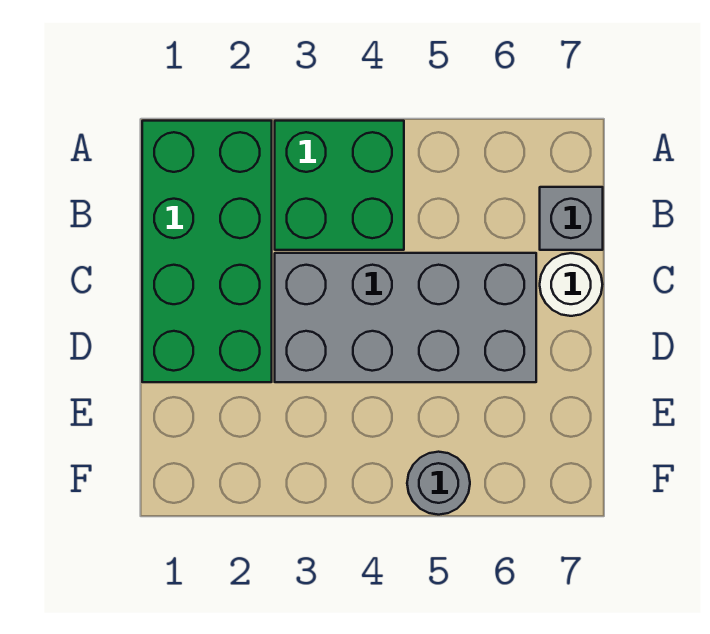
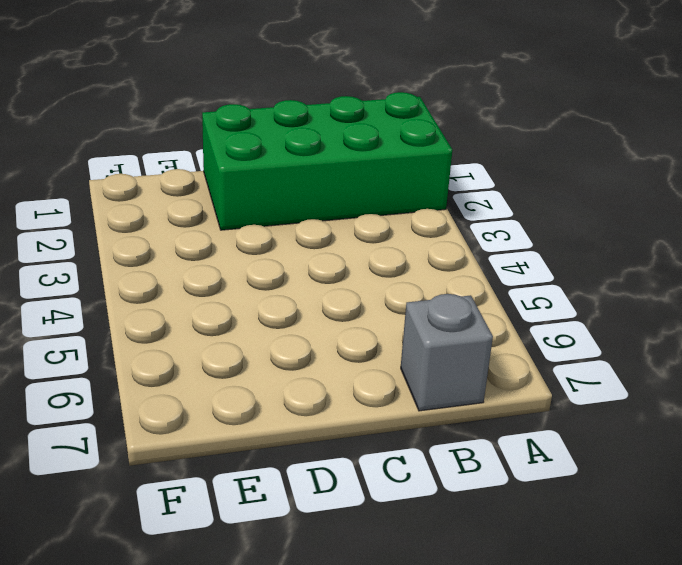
none -> green brick A3:B4 level 1
none -> grey brick C3:D6 level 1

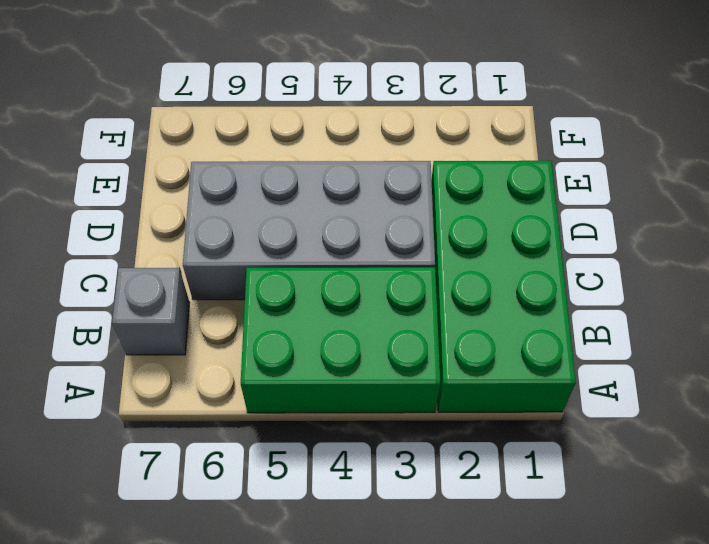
green brick A3:B5 level 1 -> green brick A3:B4 level 1
none -> white round brick C7 level 1
none -> grey round brick F5 level 1

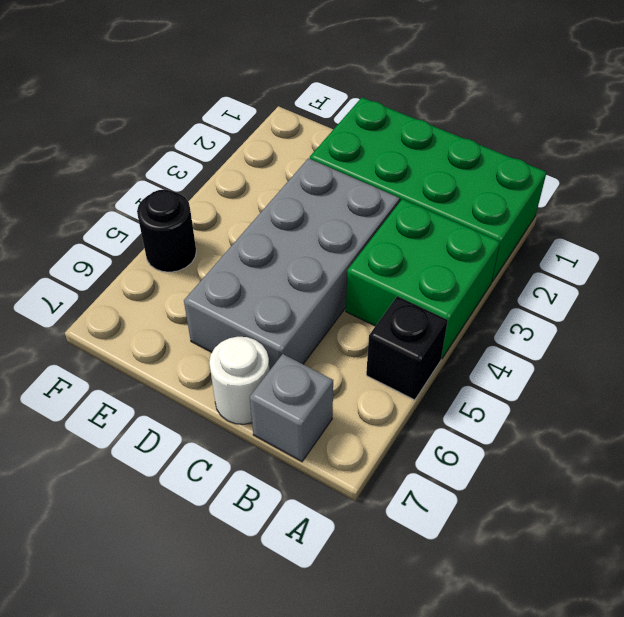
black brick A5 level 1 -> none
black round brick F5 level 1 -> grey round brick F5 level 1

